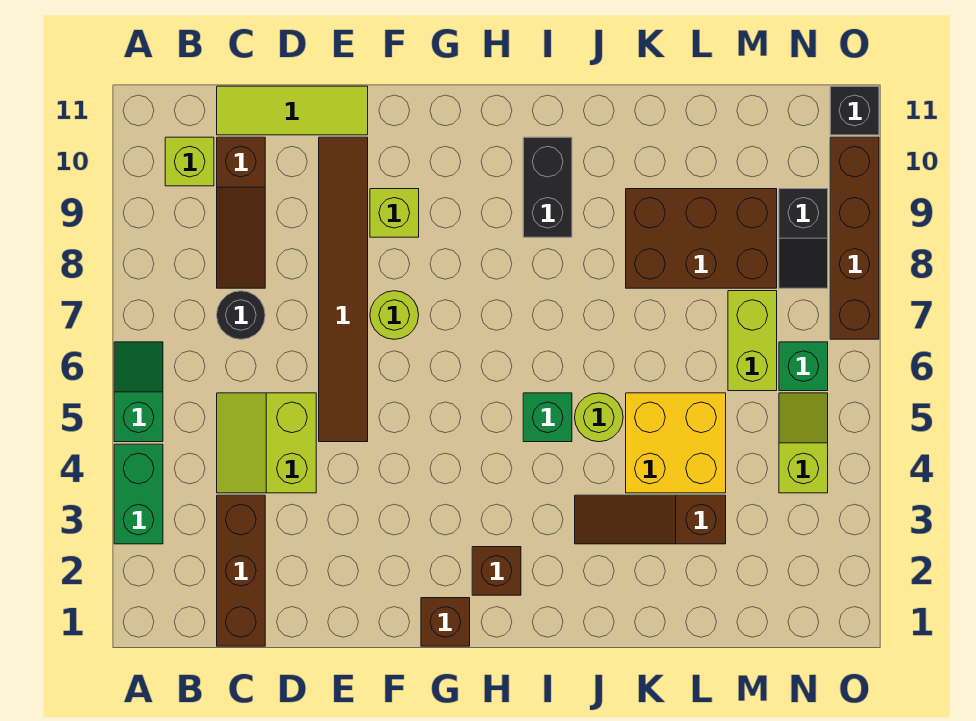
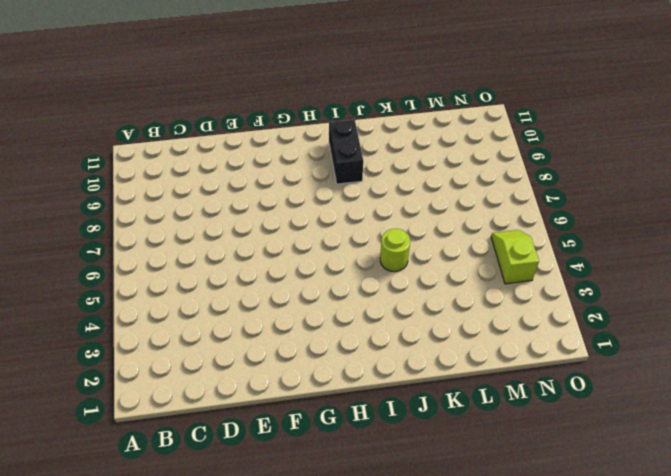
none -> green brick A3:A4 level 1
none -> green slope A5:A6 level 1 top 5
none -> lime brick B10 level 1

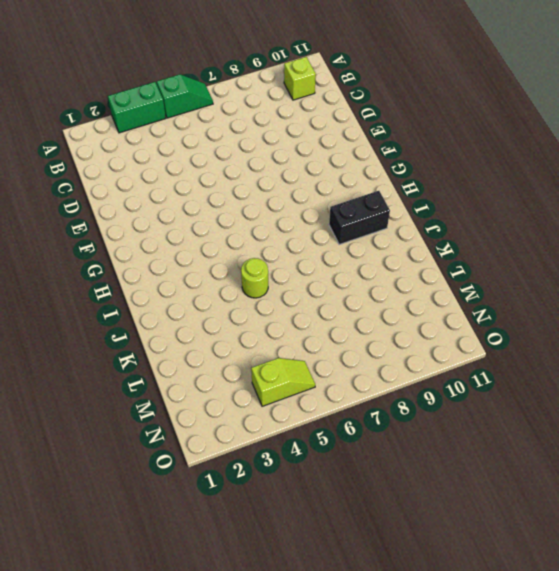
none -> brown brick C1:C3 level 1
none -> lime slope C4:D5 level 1 top D
none -> black round brick C7 level 1

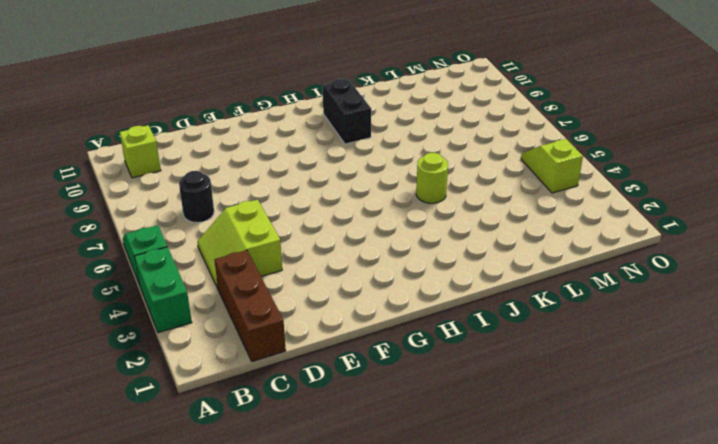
none -> brown slope C8:C10 level 1 top 10
none -> lime tile C11:E11 level 1
none -> brown tile E5:E10 level 1

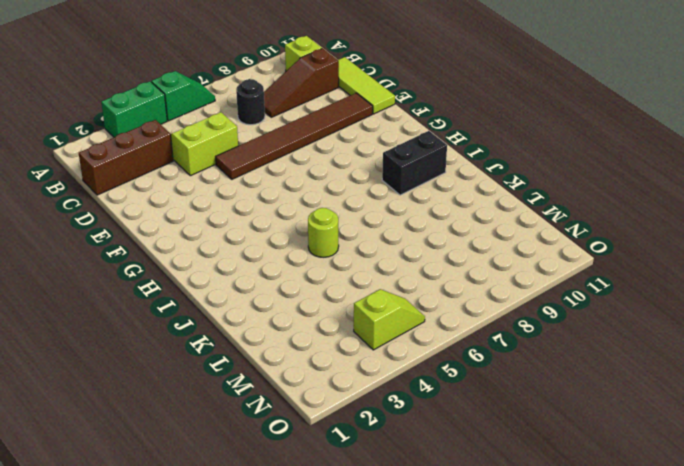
none -> lime round brick F7 level 1
none -> lime brick F9 level 1
none -> brown brick G1 level 1

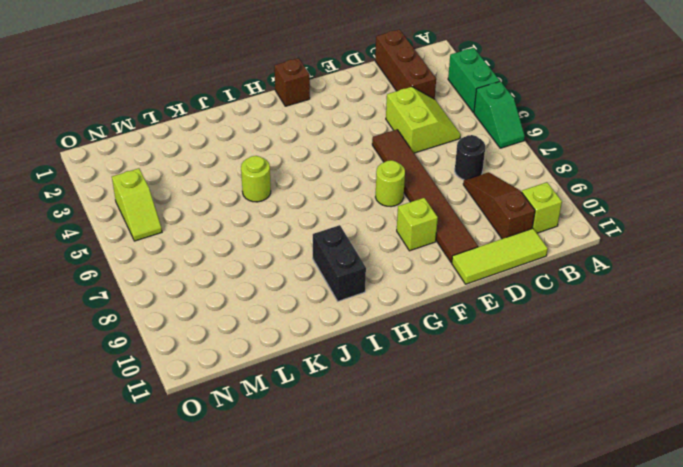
none -> brown brick H2 level 1
none -> green brick I5 level 1
none -> brown slope J3:L3 level 1 top L

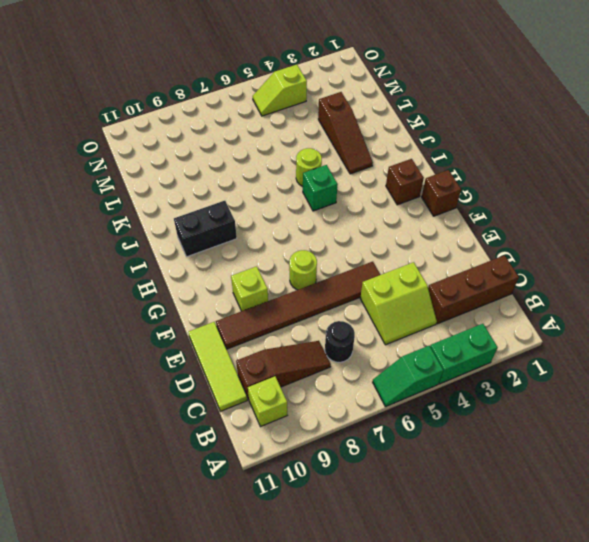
none -> yellow brick K4:L5 level 1
none -> brown brick K8:M9 level 1
none -> lime brick M6:M7 level 1

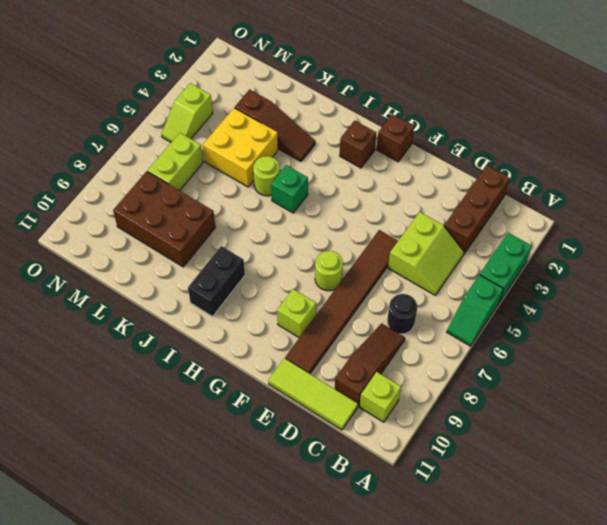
none -> green brick N6 level 1
none -> black slope N8:N9 level 1 top 9
none -> brown brick O7:O10 level 1

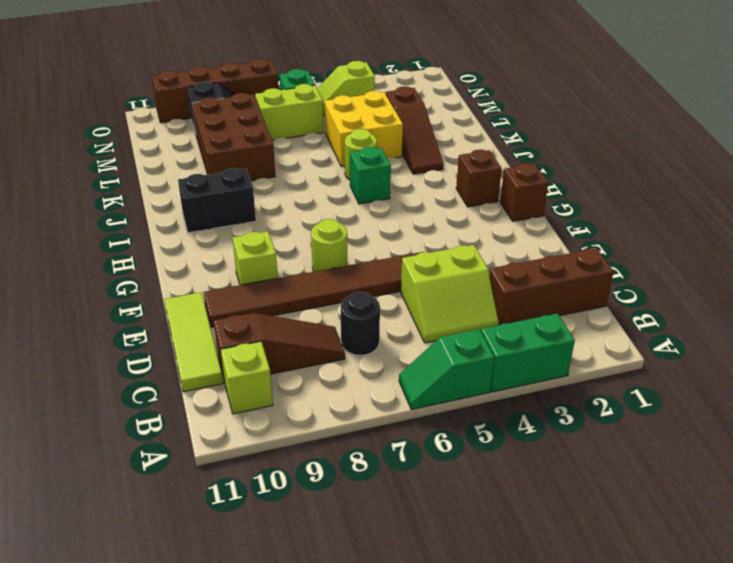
none -> black brick O11 level 1

